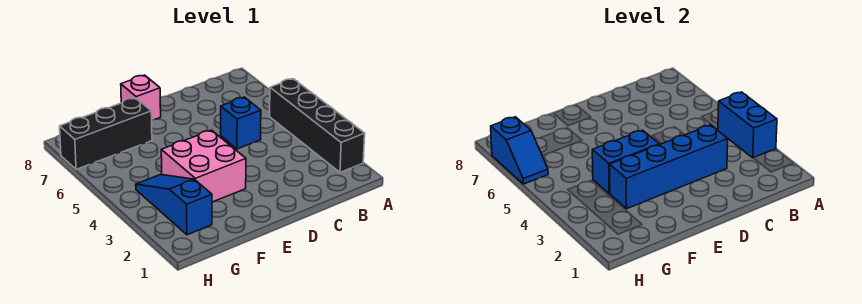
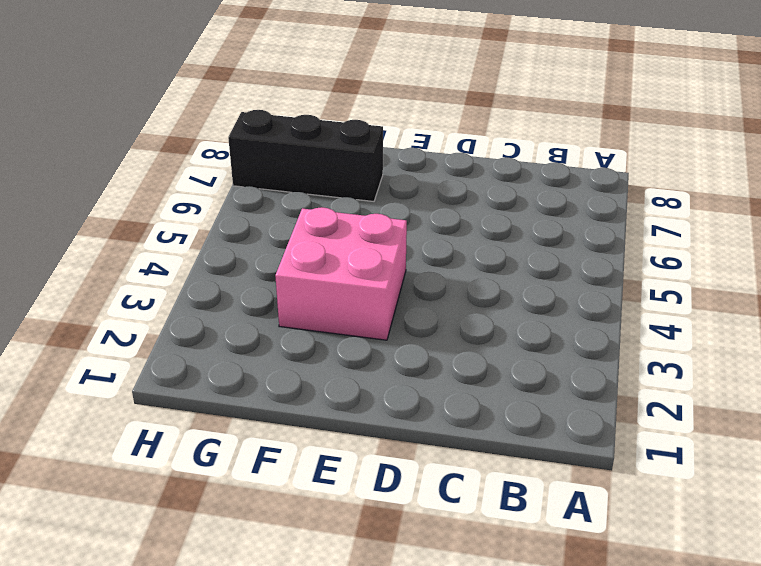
none -> black brick A2:A5 level 1
none -> blue brick C5 level 1

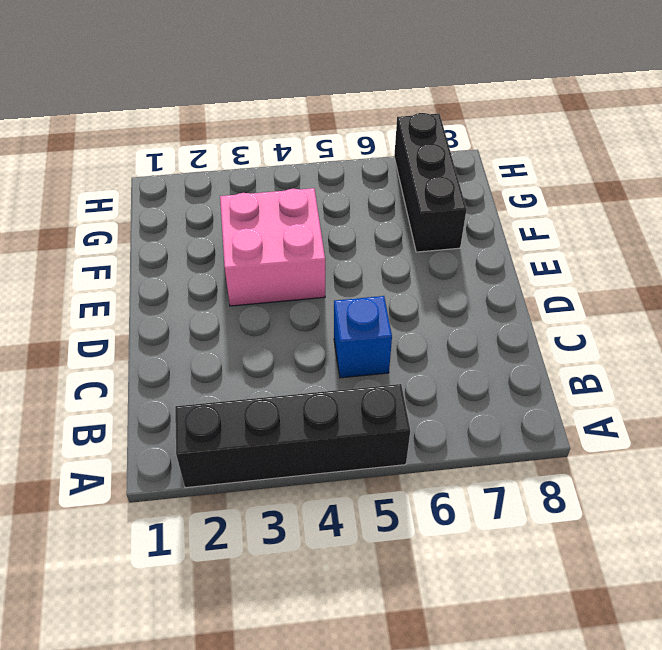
none -> pink brick E8 level 1
none -> blue slope G2:G4 level 1 top 2

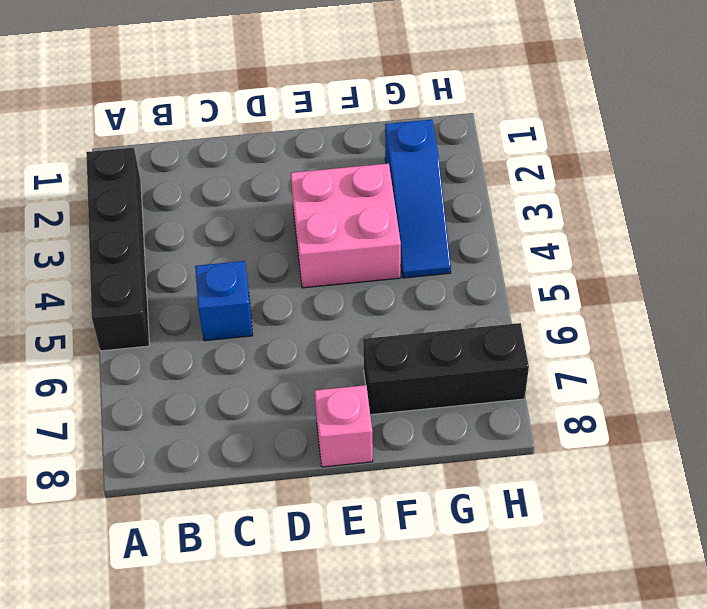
none -> blue brick A3:A4 level 2
none -> blue brick C3:F3 level 2

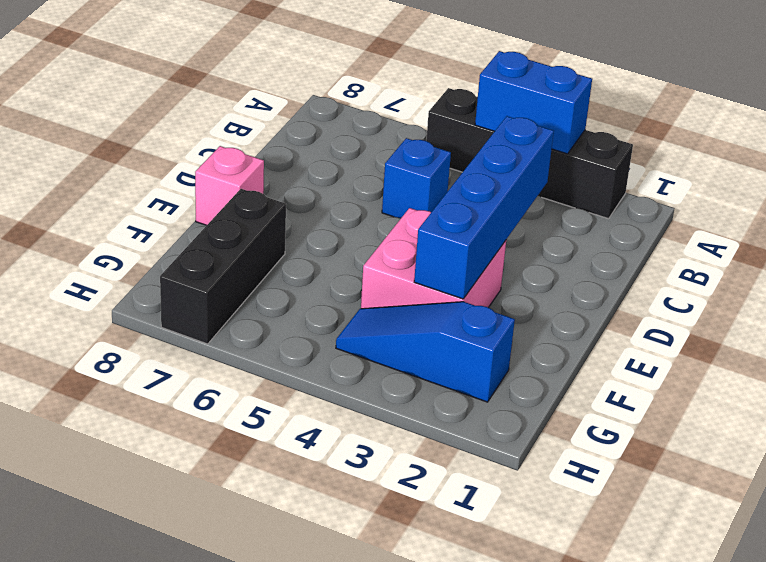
none -> blue brick E4:F4 level 2
none -> blue slope H6:H7 level 2 top 7

